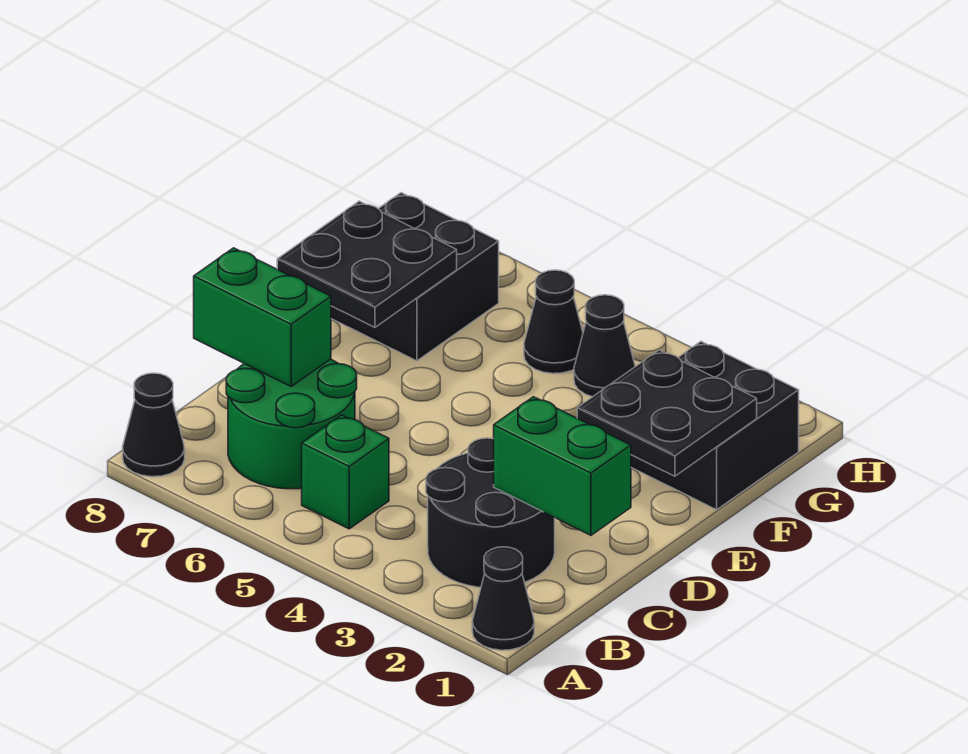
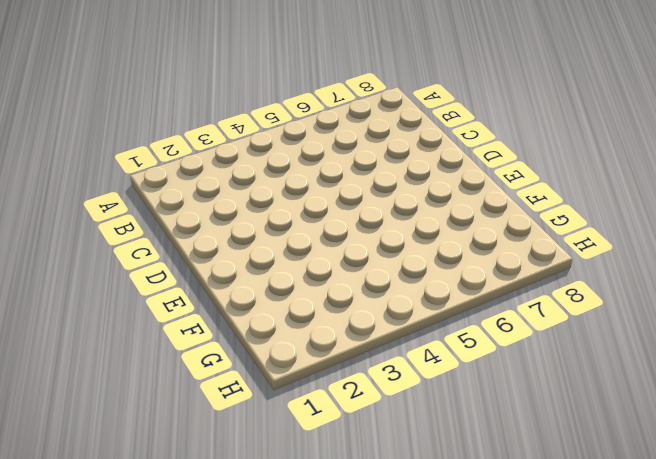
none -> black cone A1 level 1
none -> black cone A8 level 1
none -> black round brick B2:C3 level 1

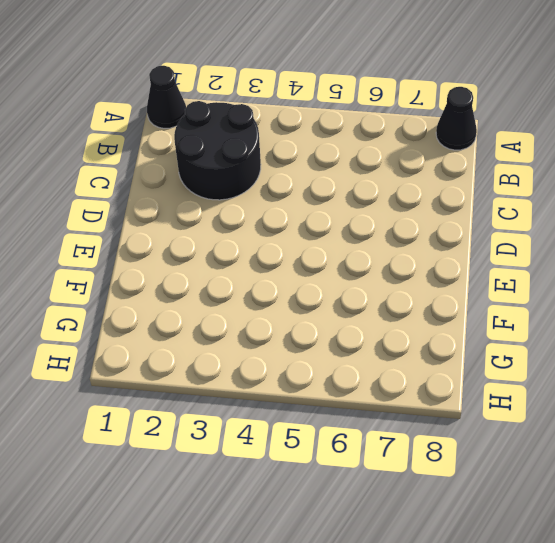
none -> green brick B5 level 1
none -> green round brick B6:C7 level 1
none -> black brick F1:G2 level 1

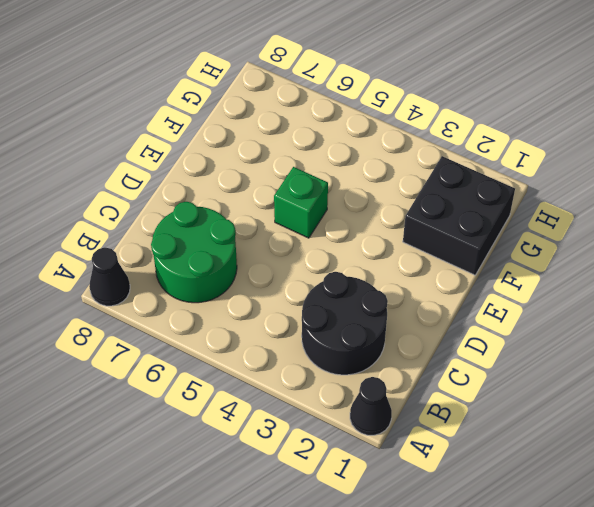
green brick E5 level 1 -> green brick B5 level 1
none -> black brick F7:G8 level 1
none -> black cone G4 level 1
none -> black cone G5 level 1

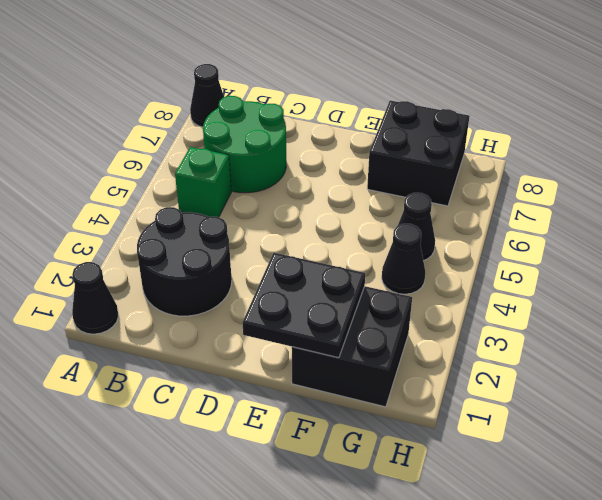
none -> green brick C1:C2 level 2
none -> green brick C7:C8 level 2
none -> black plate E7:F8 level 2

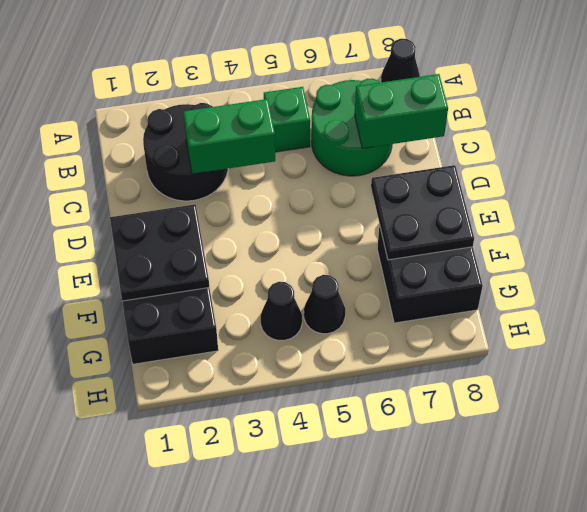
green brick C3:C4 level 2 -> green brick C1:C2 level 2
none -> black cone A1 level 1

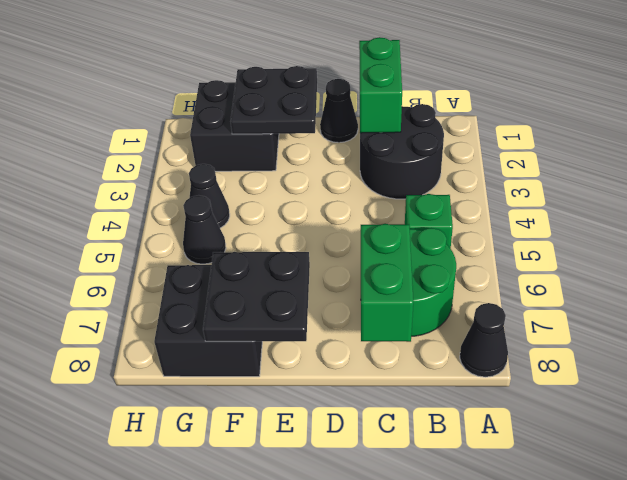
black cone D1 level 1 -> black cone A1 level 1

